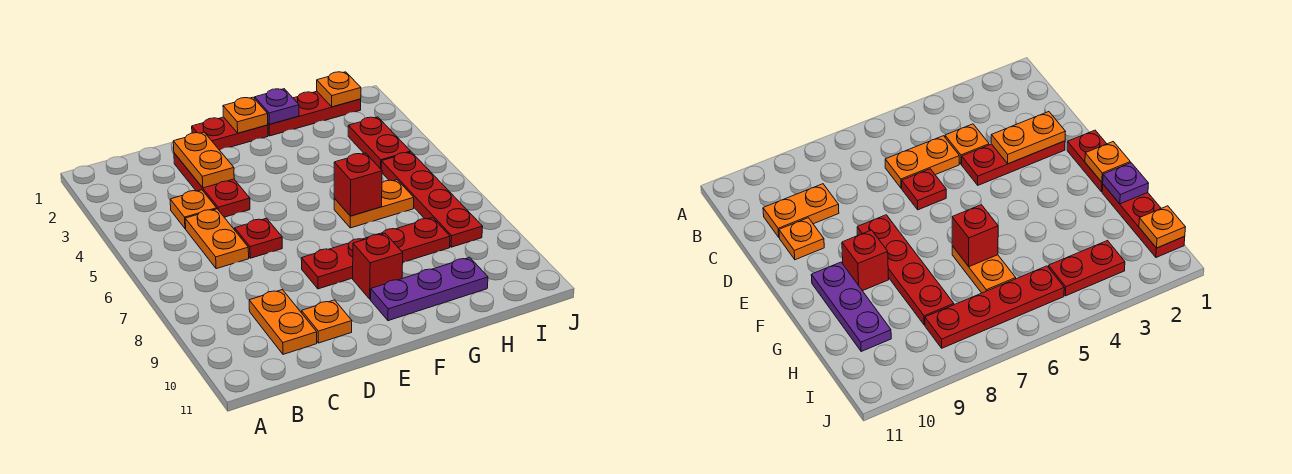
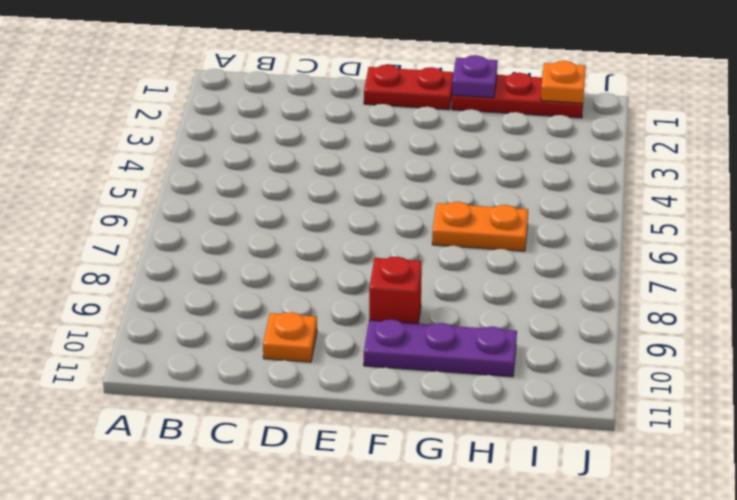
none -> orange plate C4 level 1
none -> orange plate C5:C6 level 1
none -> orange plate C9:C10 level 1

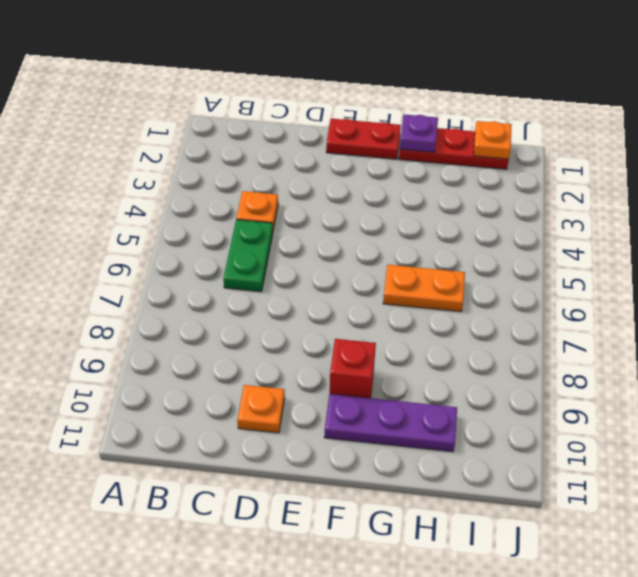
green plate C5:C6 level 1 -> orange plate C5:C6 level 1
none -> orange plate C9:C10 level 1
none -> red plate D2:D4 level 1
none -> red plate D6 level 1

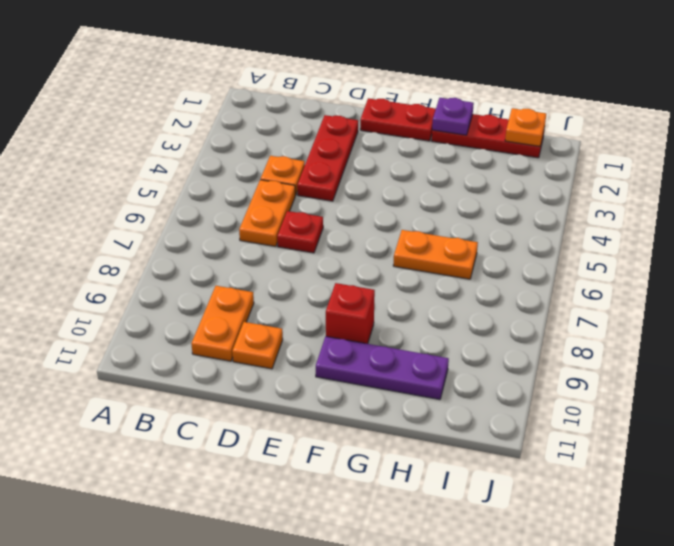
none -> red plate E8:H8 level 1
none -> red plate I3:I4 level 1
none -> red plate I5:I8 level 1

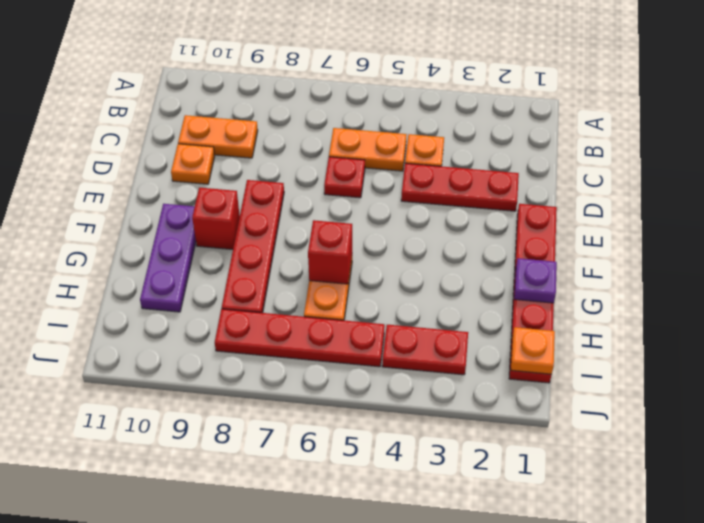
none -> orange plate D2:D3 level 2
none -> orange plate F1 level 2

